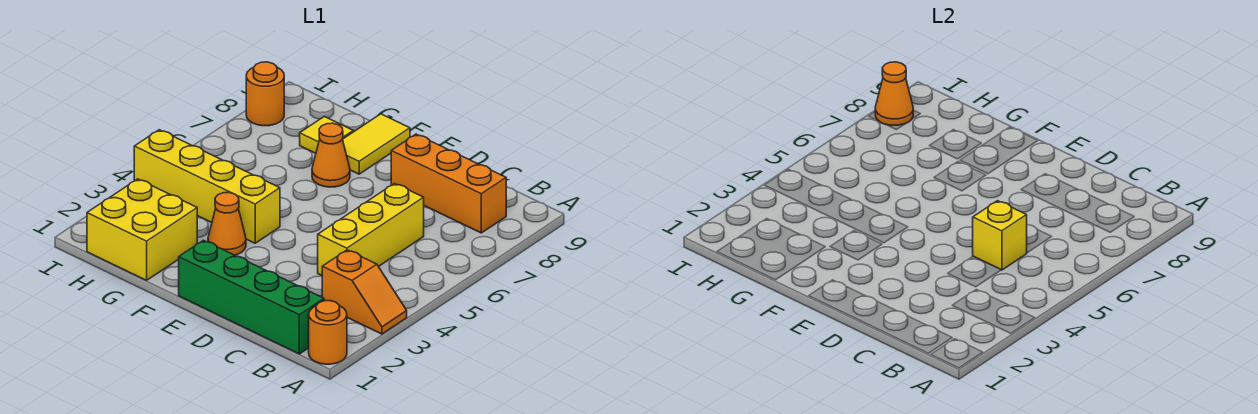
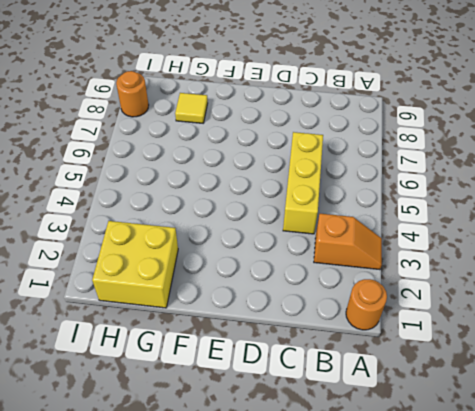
none -> green brick B1:E1 level 1
none -> orange brick B8:D8 level 1
none -> orange cone F3 level 1

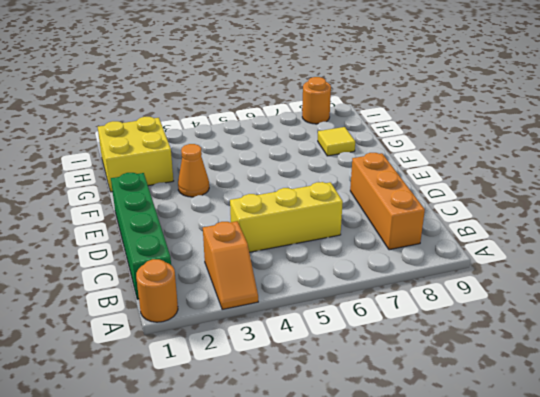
none -> yellow brick F4:I4 level 1
none -> orange cone F7 level 1
none -> yellow tile F8:F9 level 1

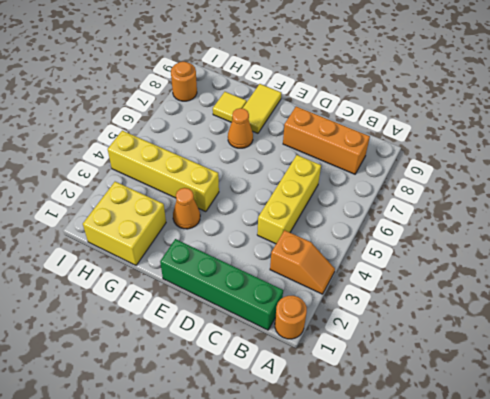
none -> yellow brick C5 level 2
none -> orange cone I8 level 2

